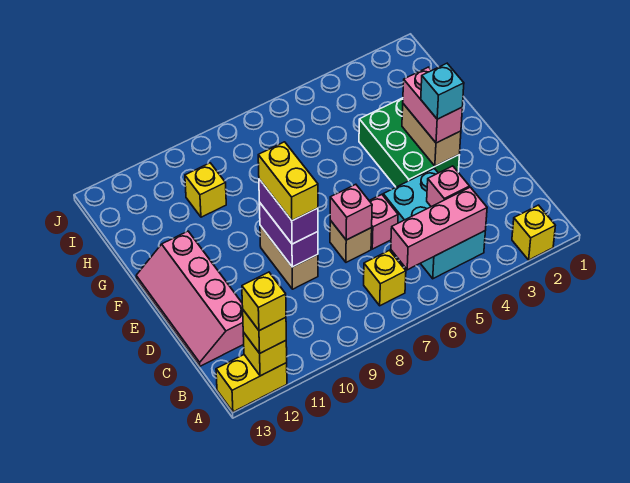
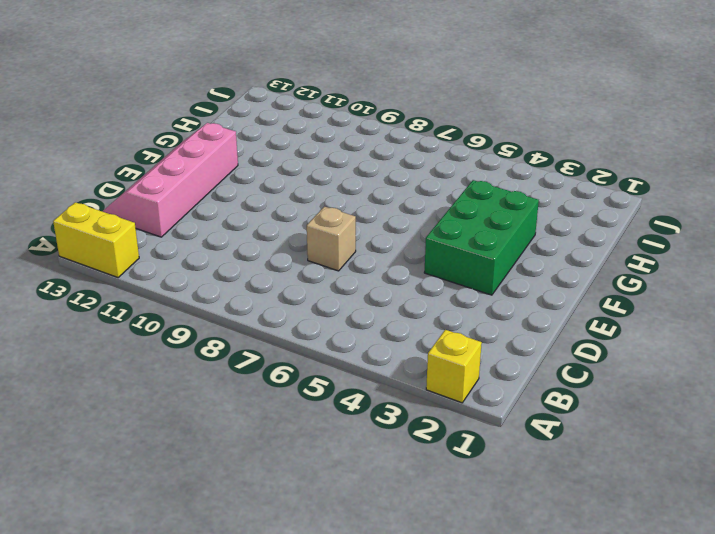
none -> cyan brick B4:D5 level 1
none -> yellow brick B7 level 1
none -> pink brick D6 level 1

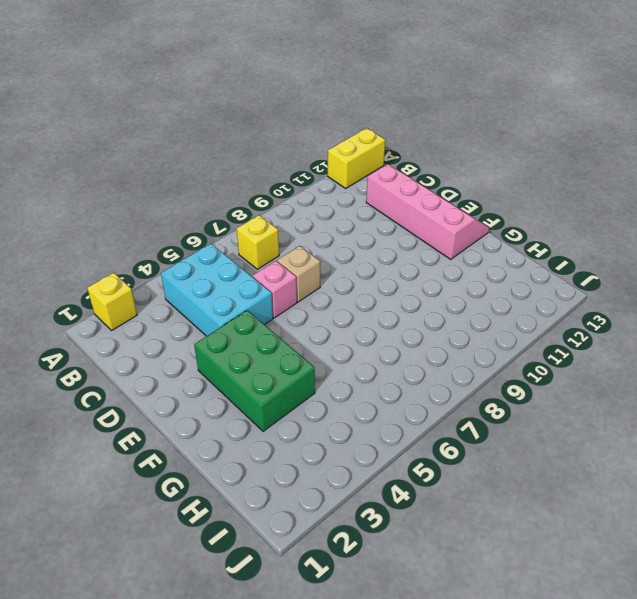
none -> tan brick D9:E9 level 1
none -> yellow brick H10 level 1
none -> yellow brick A12 level 2

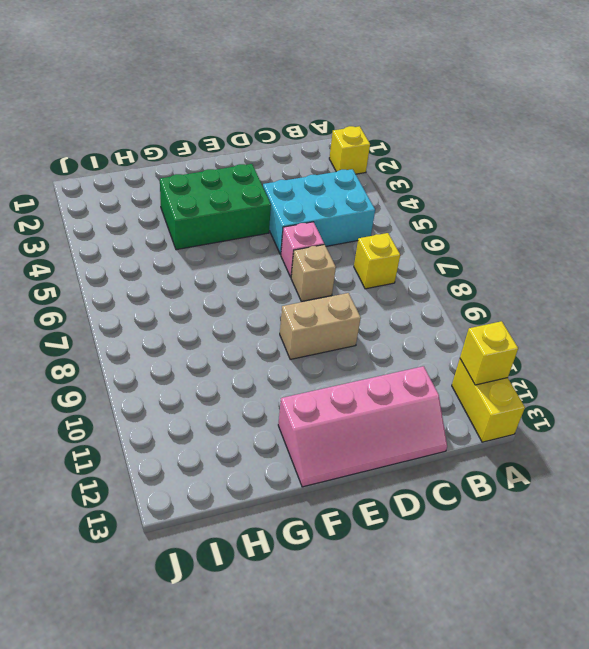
none -> yellow brick H10 level 1
none -> pink brick B4:B6 level 2
none -> pink brick C4 level 2

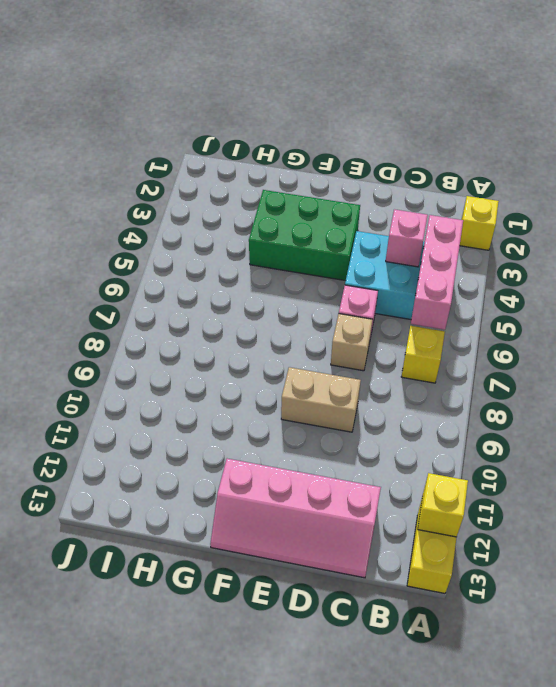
none -> yellow brick H10 level 1
none -> pink brick D7 level 2
none -> purple brick D9:E9 level 2

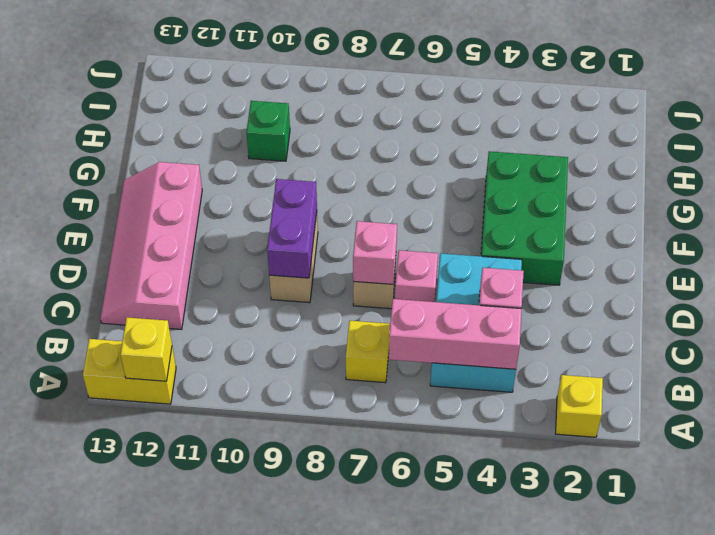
green brick H10 level 1 -> yellow brick H10 level 1
none -> tan brick E3:F3 level 2
none -> yellow brick A12 level 3
none -> purple brick D9:E9 level 3

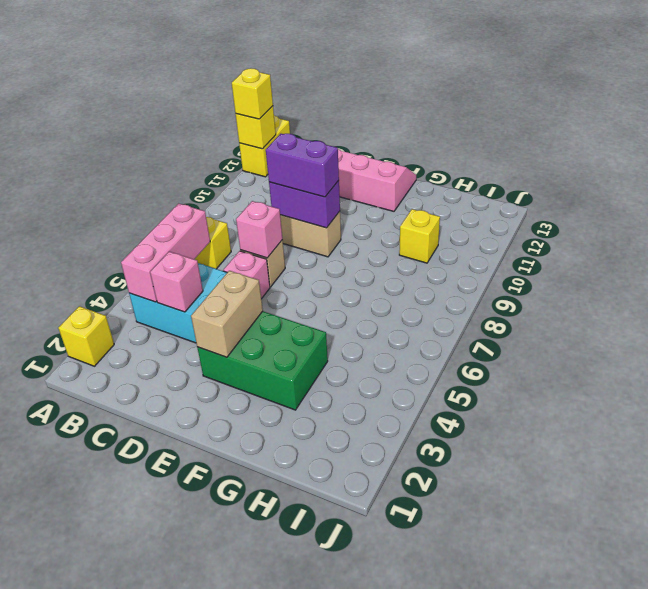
tan brick E3:E4 level 2 -> tan brick E3:F3 level 2
none -> pink brick E3:F3 level 3
none -> yellow brick A12 level 4
none -> yellow brick D9:E9 level 4

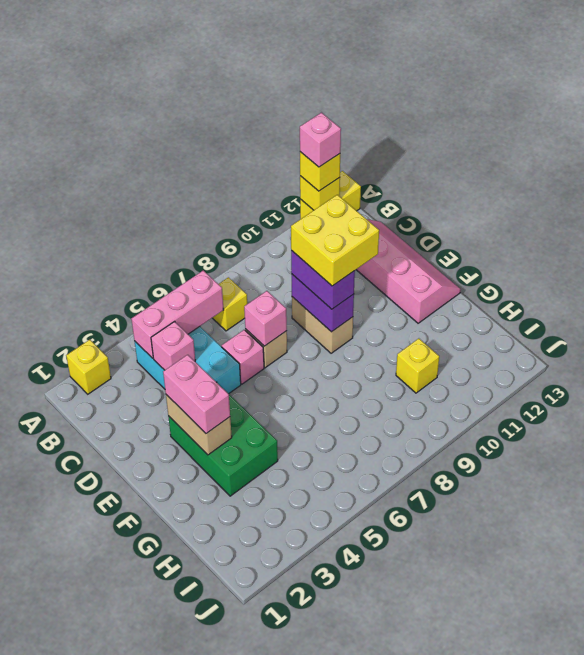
pink brick A12 level 4 -> yellow brick A12 level 4
yellow brick D9:E10 level 4 -> yellow brick D9:E9 level 4
none -> cyan brick E3 level 4

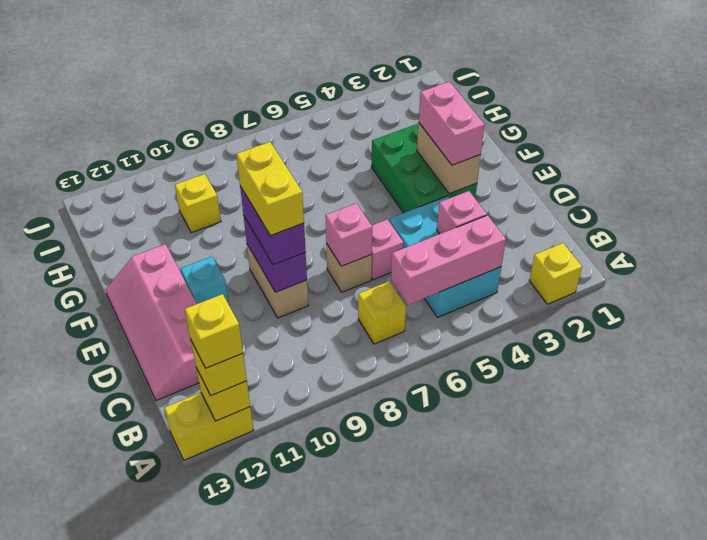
cyan brick E11 level 1 -> cyan brick E3 level 4

